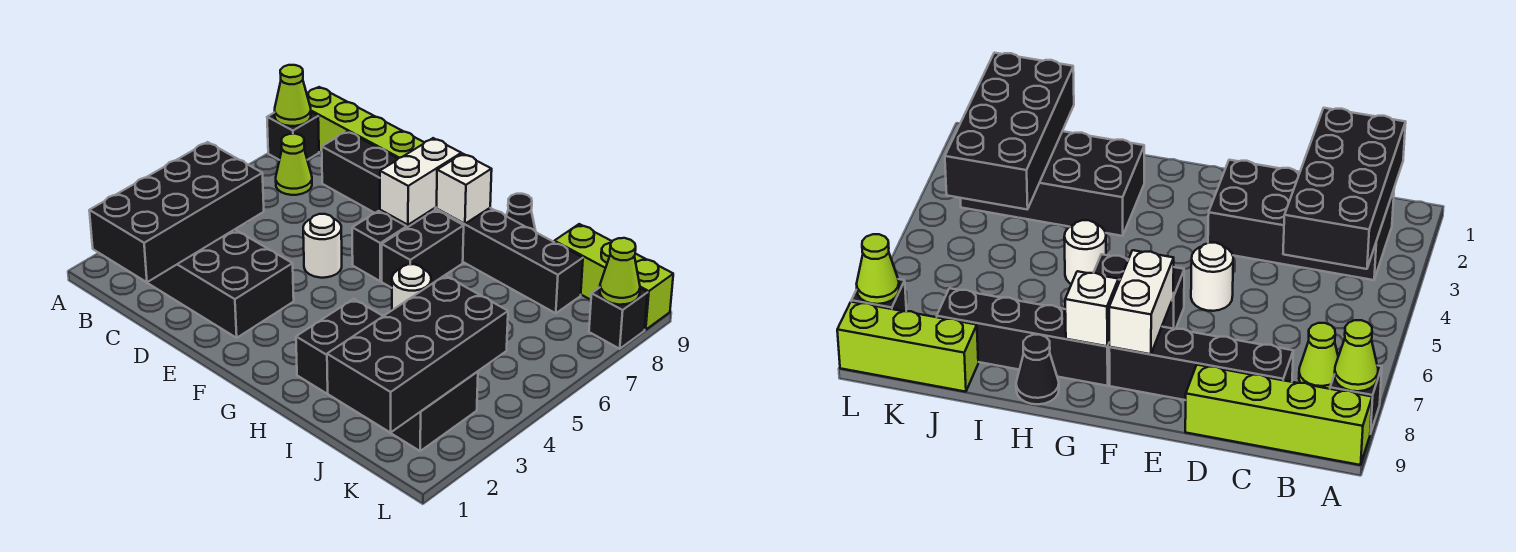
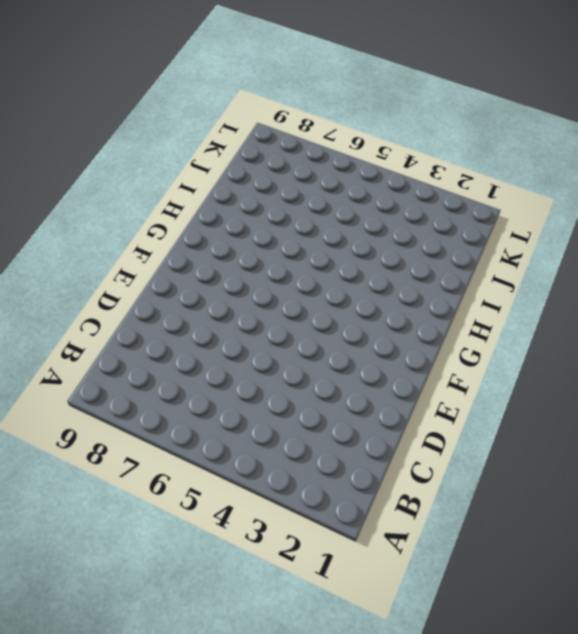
none -> black brick A8 level 1
none -> lime brick A9:D9 level 1
none -> black brick B2:E3 level 1

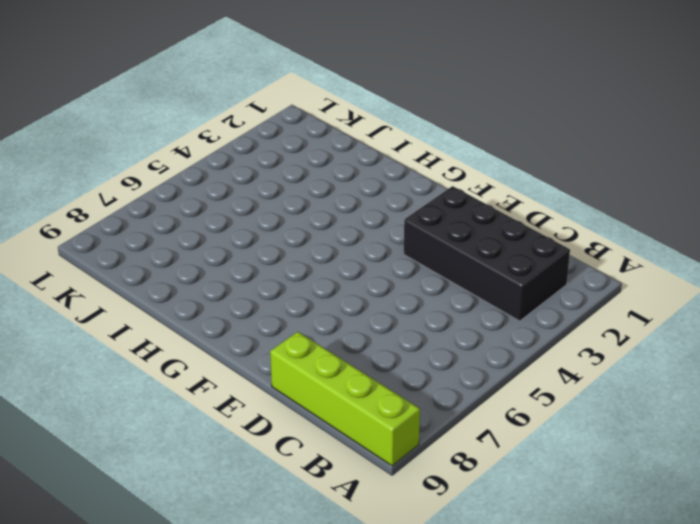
none -> black brick A8 level 1
none -> lime cone B7 level 1
none -> black brick C8:F8 level 1

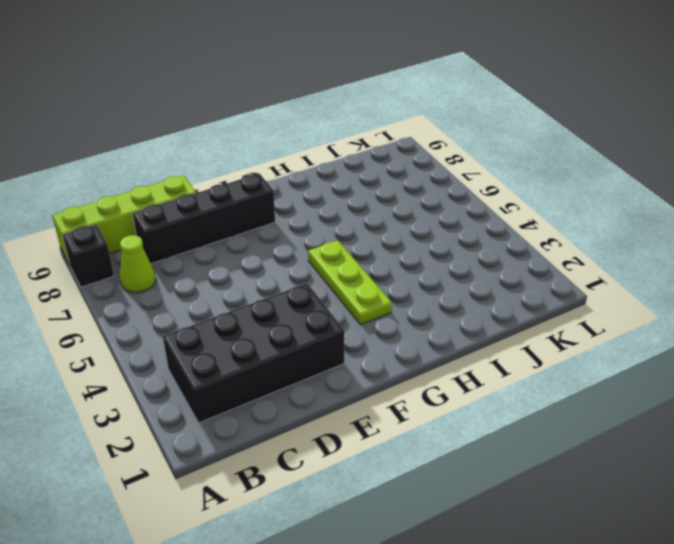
lime plate G3:G5 level 1 -> none
none -> white round brick E5 level 1
none -> black brick F6 level 1
none -> black brick G6:G7 level 1

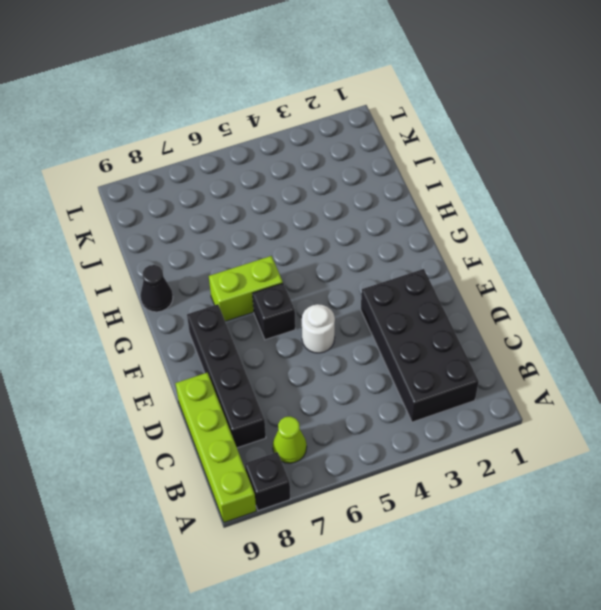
lime brick G6:G7 level 1 -> black brick G6:G7 level 1
none -> black brick G8:J8 level 1
none -> black brick H2:K3 level 1
none -> white round brick H5 level 1

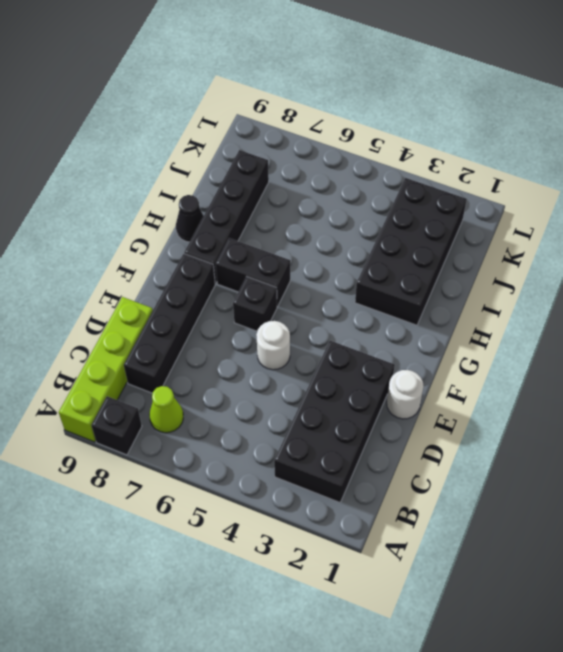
white round brick E1 level 1 -> white round brick H5 level 1
none -> lime brick J9:L9 level 1
none -> black brick L8 level 1
none -> lime cone A8 level 2

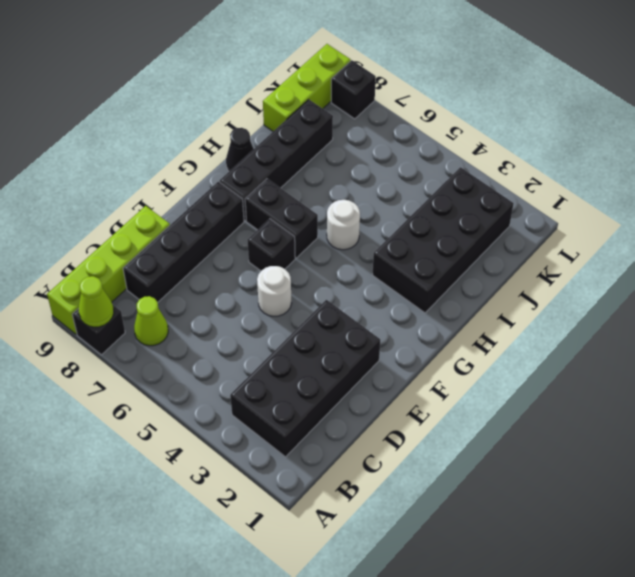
none -> black brick B1:C4 level 2
none -> white brick F7:F8 level 2
none -> white brick G8 level 2

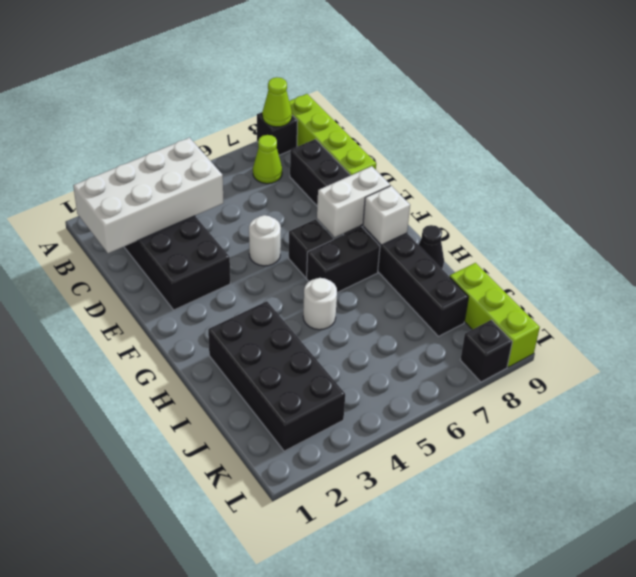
white brick B1:C4 level 2 -> black brick B1:C4 level 2
none -> black brick J1:K4 level 2
none -> lime cone L8 level 2

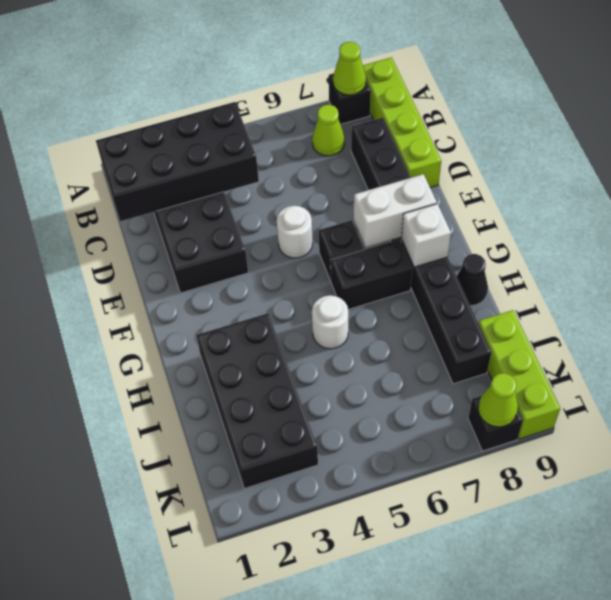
none -> black brick J1:K4 level 2

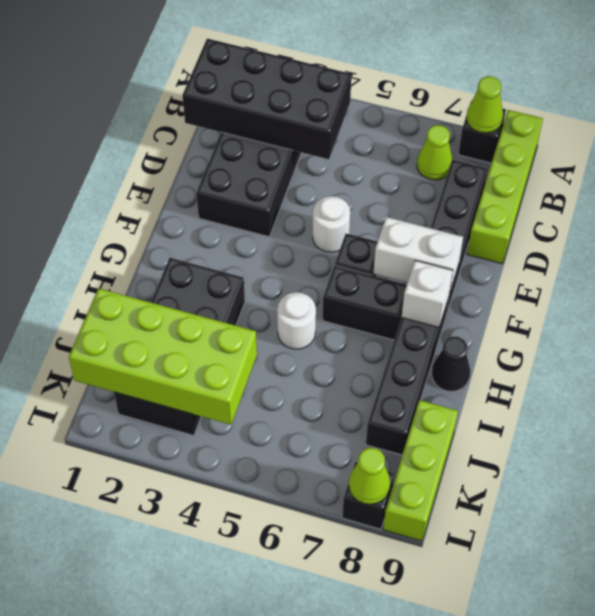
lime brick J1:K4 level 2 -> black brick J1:K4 level 2

